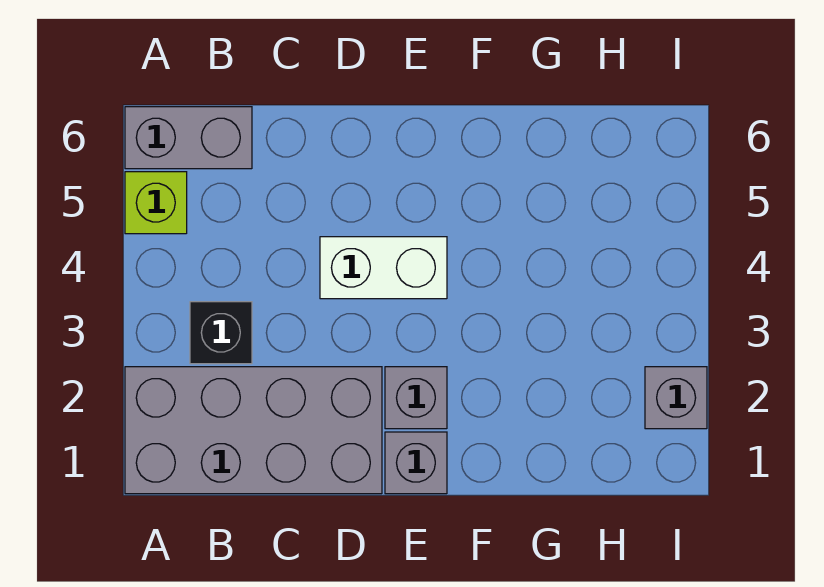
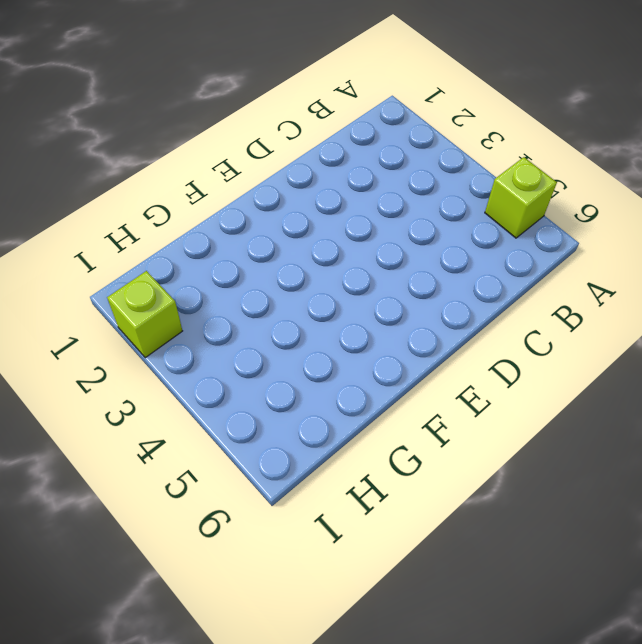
lime brick I2 level 1 -> grey brick I2 level 1
none -> grey brick A1:D2 level 1
none -> grey brick A6:B6 level 1

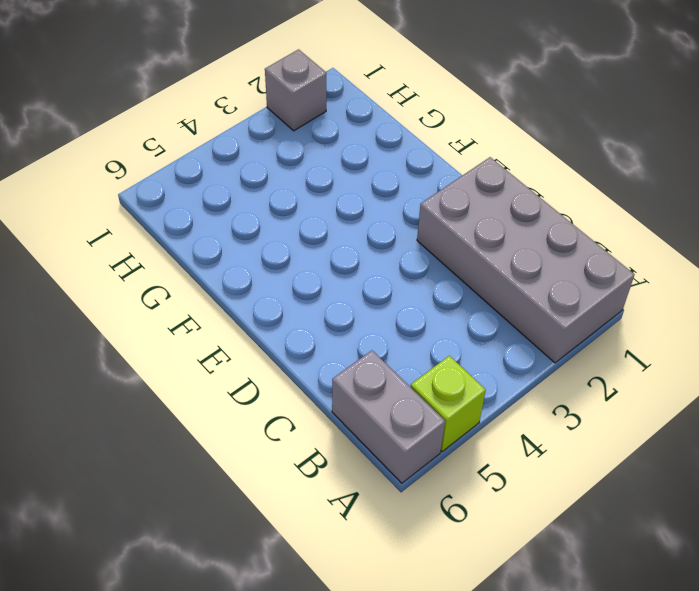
none -> black brick B3 level 1
none -> white brick D4:E4 level 1

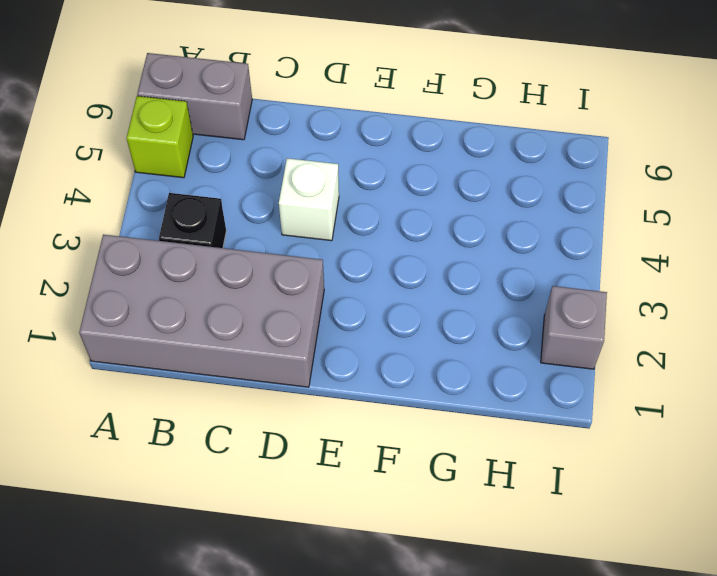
white brick D4 level 1 -> white brick D4:E4 level 1
none -> grey brick E1 level 1
none -> grey brick E2 level 1

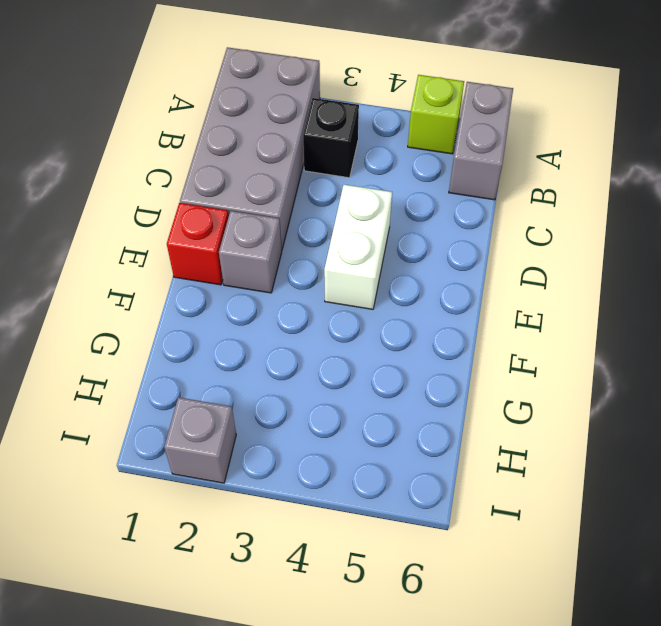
red brick E1 level 1 -> grey brick E1 level 1

